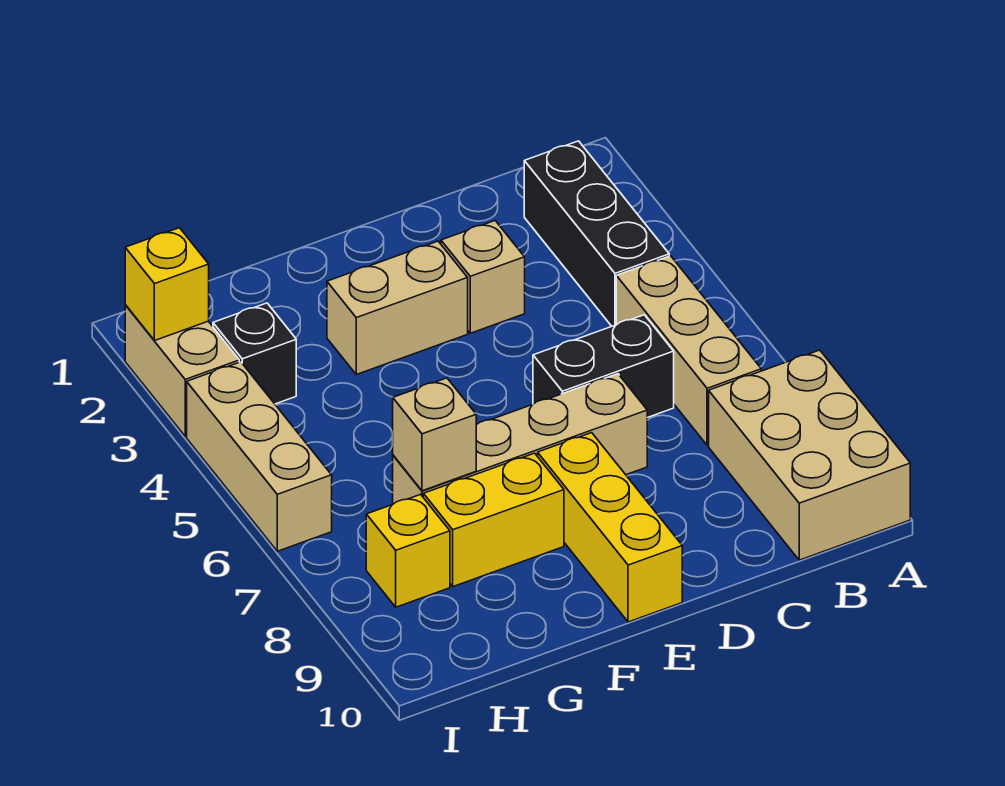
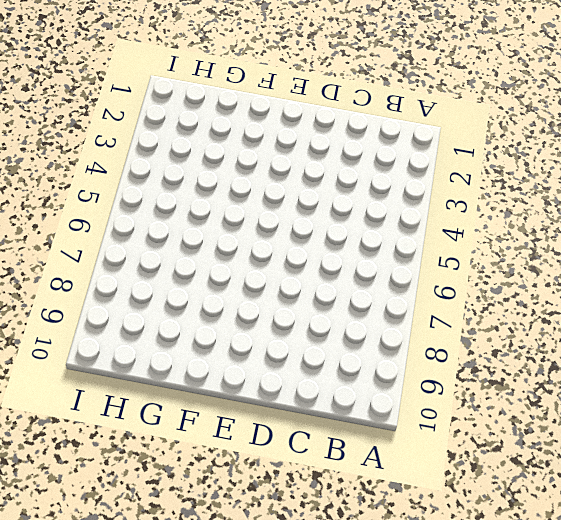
none -> tan brick A8:B10 level 1
none -> black brick B2:B4 level 1
none -> tan brick B5:B7 level 1

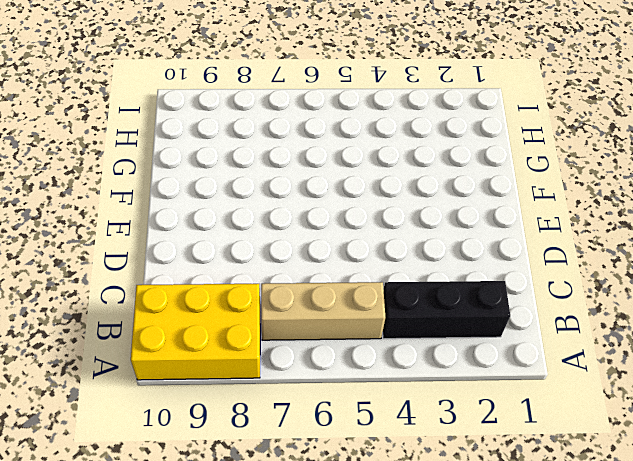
yellow brick A8:B10 level 1 -> tan brick A8:B10 level 1
none -> black brick C6:D6 level 1
none -> tan brick D3 level 1
none -> tan brick D7:G7 level 1

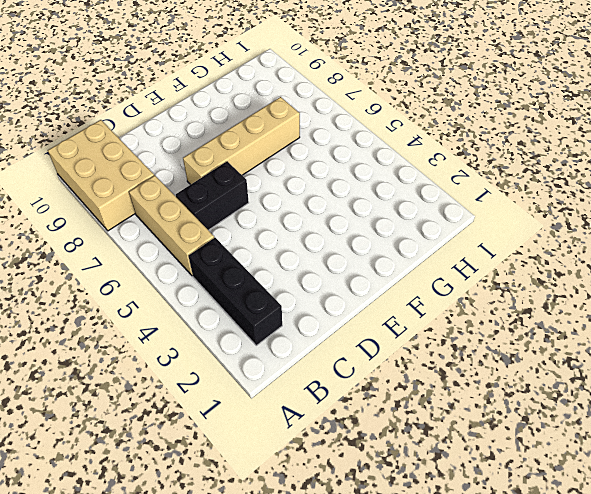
none -> tan brick D3 level 1
none -> tan brick E3:F3 level 1
none -> yellow brick E8:E10 level 1

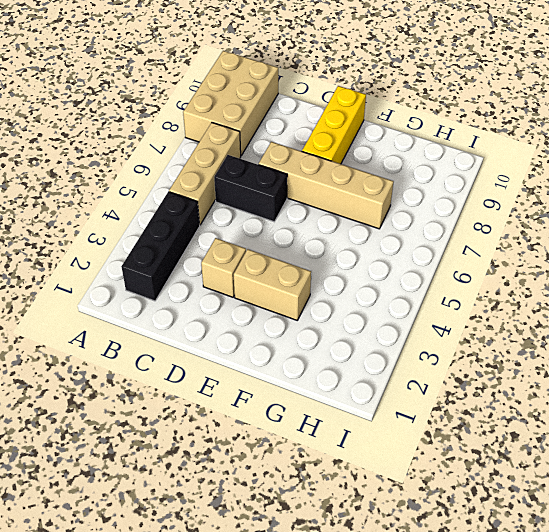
none -> yellow brick F8:G8 level 1
none -> black brick H3 level 1
none -> yellow brick H8 level 1

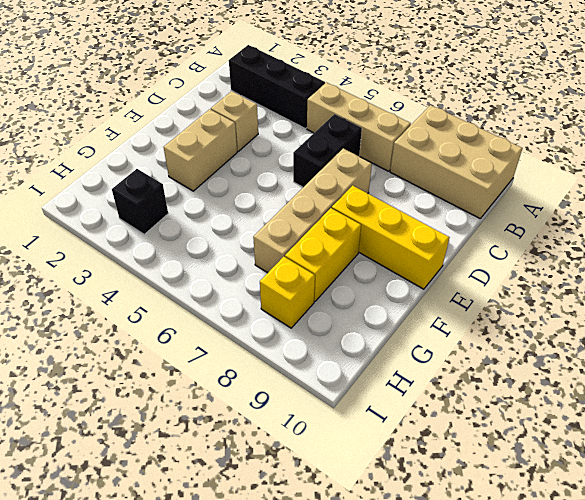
none -> tan brick I2:I3 level 1
none -> tan brick I4:I6 level 1
none -> tan brick G7 level 2

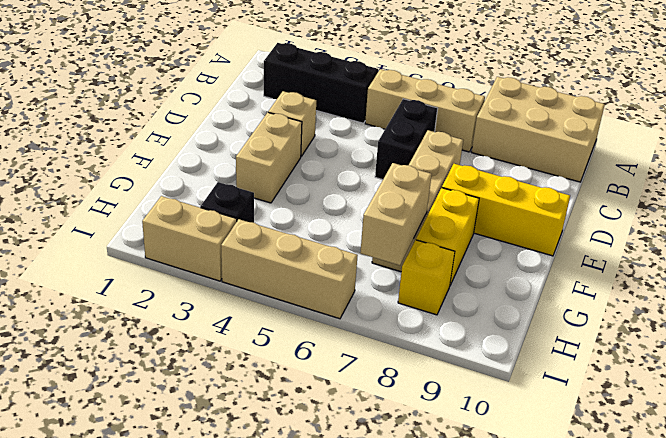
tan brick G7:H7 level 2 -> tan brick G7 level 2
none -> yellow brick I2 level 2

